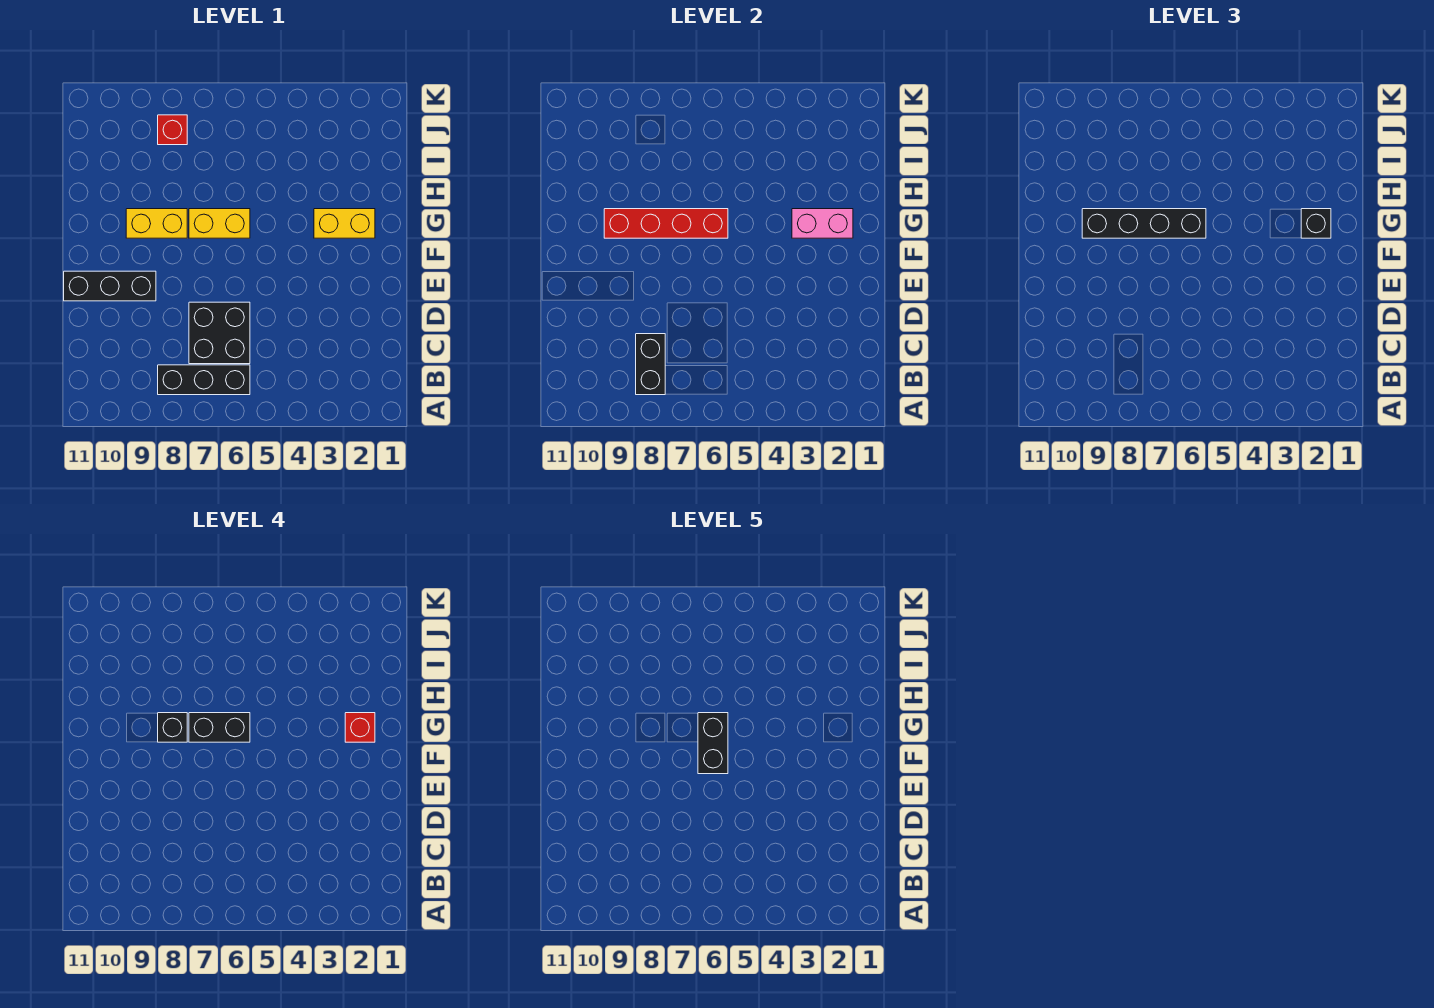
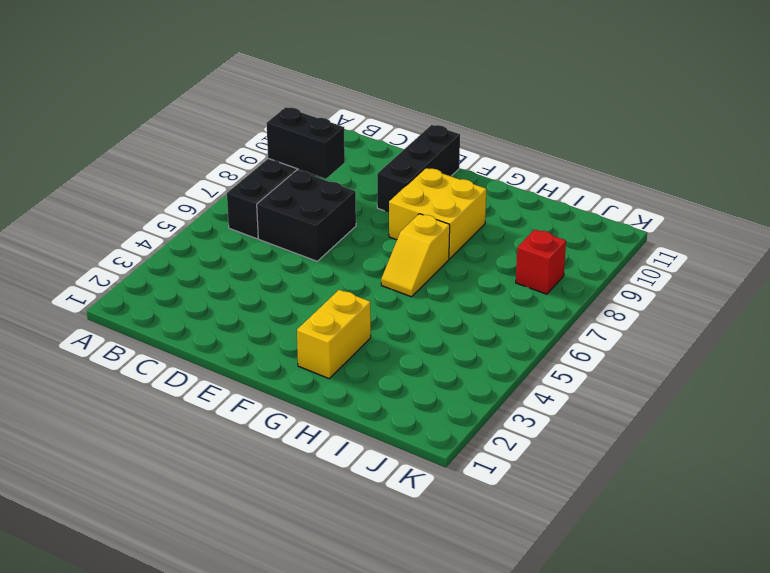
yellow brick F8:G9 level 1 -> yellow brick G8:G9 level 1
yellow slope G6:G7 level 1 top 7 -> yellow brick G6:G7 level 1
none -> pink brick G2:G3 level 2
none -> red brick G6:G9 level 2
none -> black brick G2 level 3

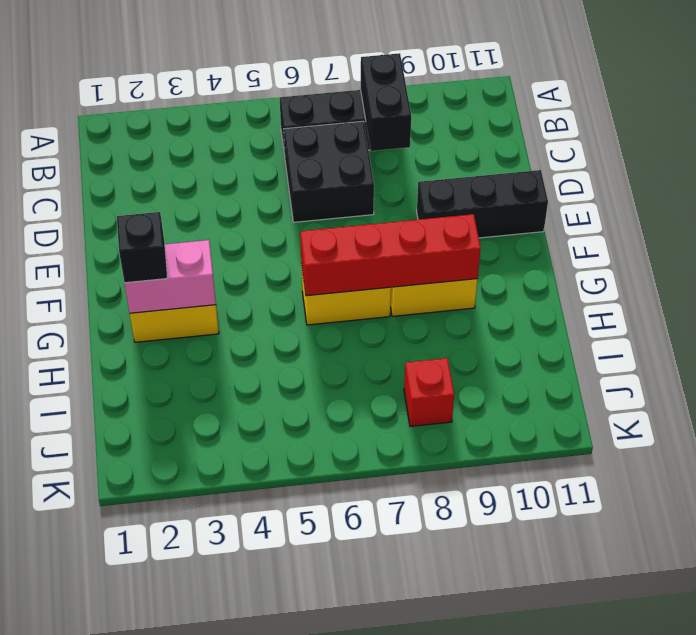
none -> black brick G6:G9 level 3
none -> red brick G2 level 4
none -> black brick G6:G7 level 4

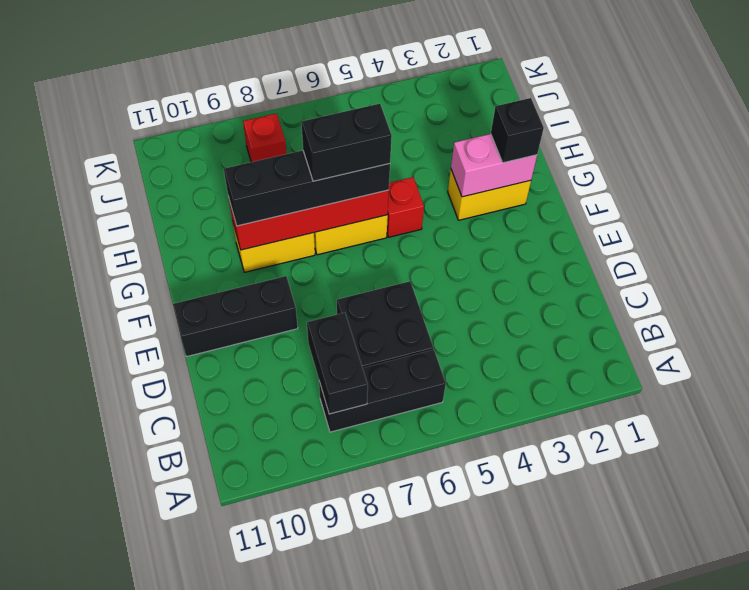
red brick G5 level 1 -> red brick G2 level 4
none -> black brick G8 level 4
none -> black brick F6:G6 level 5

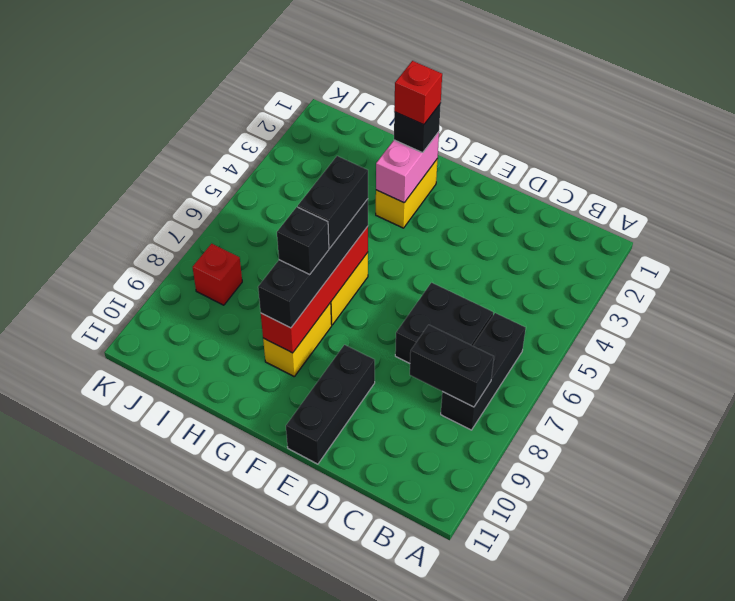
none -> black brick F6:G6 level 5

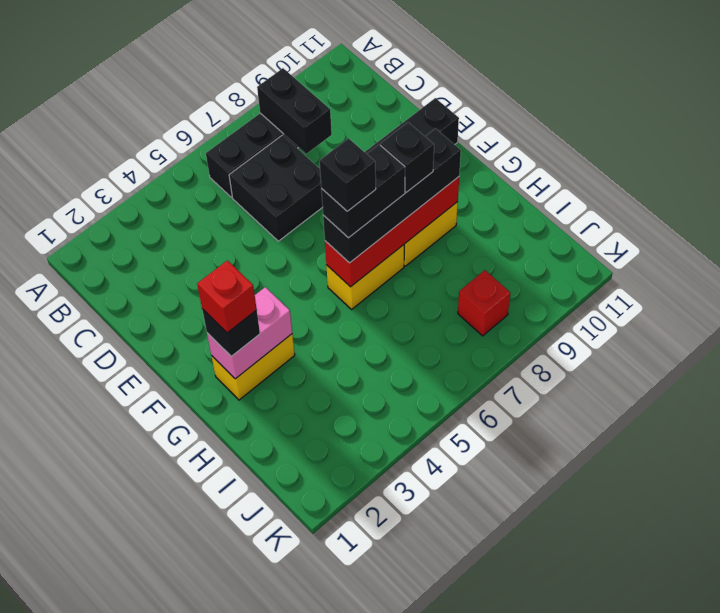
black brick G6 level 5 -> black brick F6:G6 level 5

